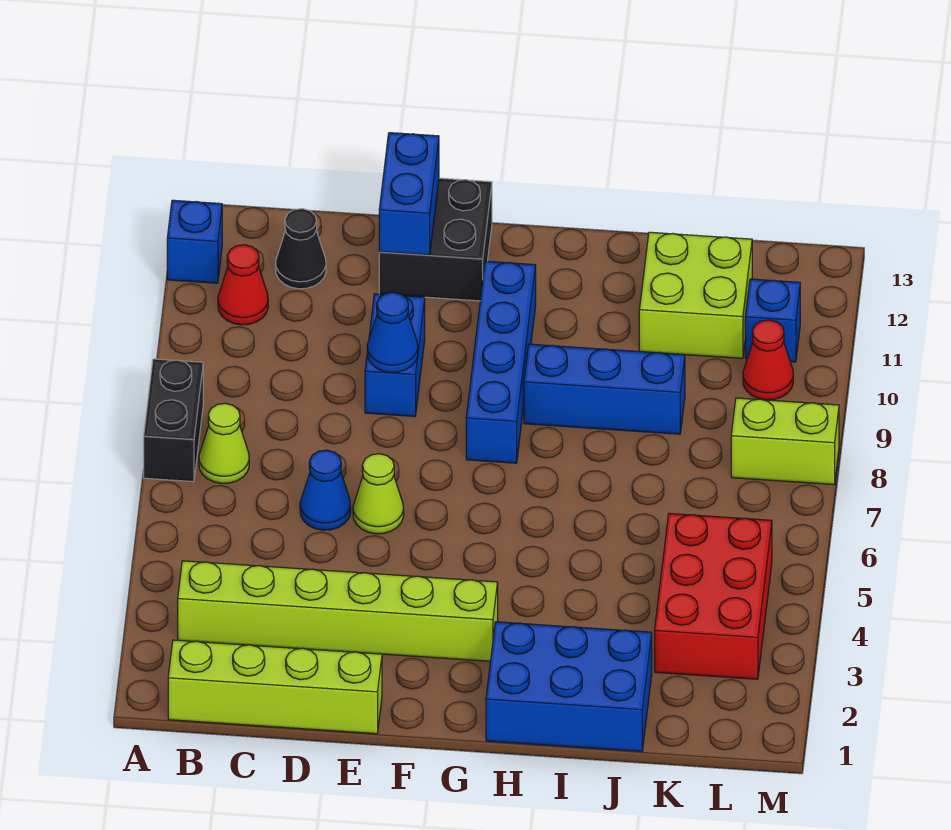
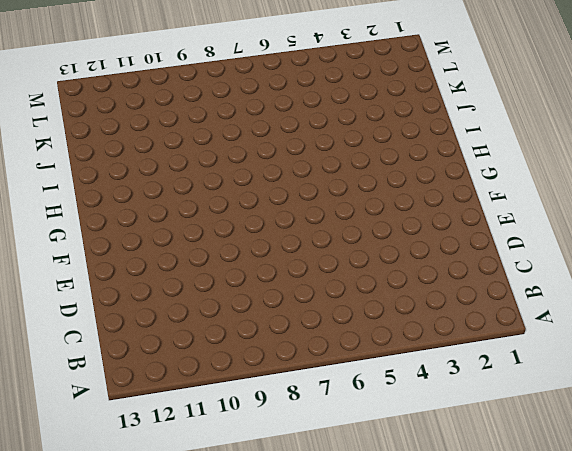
none -> black brick A7:A8 level 1
none -> blue brick A12 level 1
none -> lime brick B1:E1 level 1

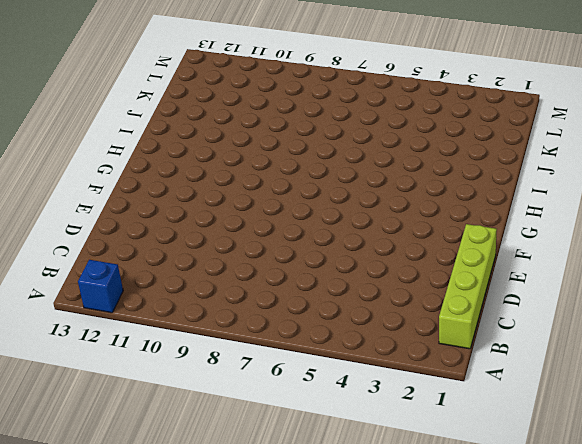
none -> black brick A7:A8 level 1
none -> lime brick B3:G3 level 1
none -> lime cone B7 level 1

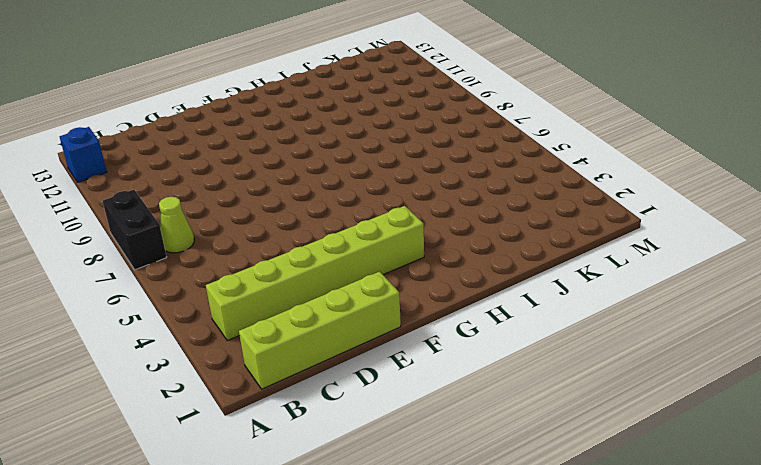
none -> red cone B11 level 1
none -> black cone C12 level 1
none -> blue cone D6 level 1

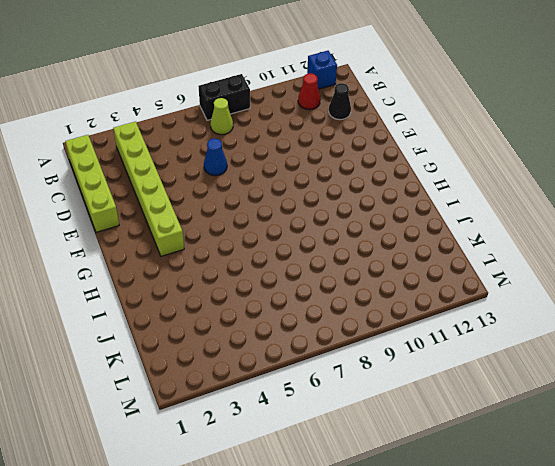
none -> lime cone E6 level 1
none -> blue brick E9:E10 level 1
none -> black brick E12:F13 level 1

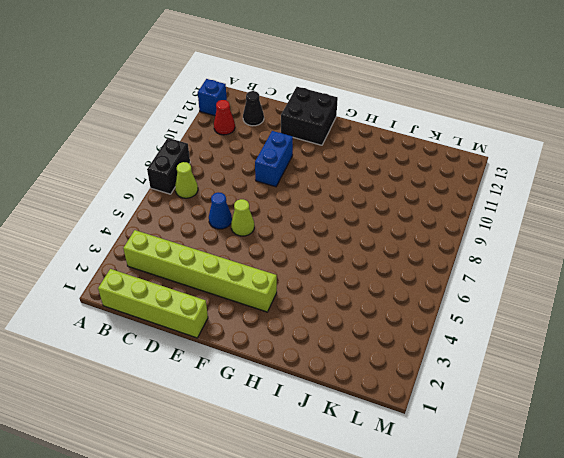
none -> blue brick G8:G11 level 1
none -> blue brick H1:J2 level 1
none -> blue brick H9:J9 level 1

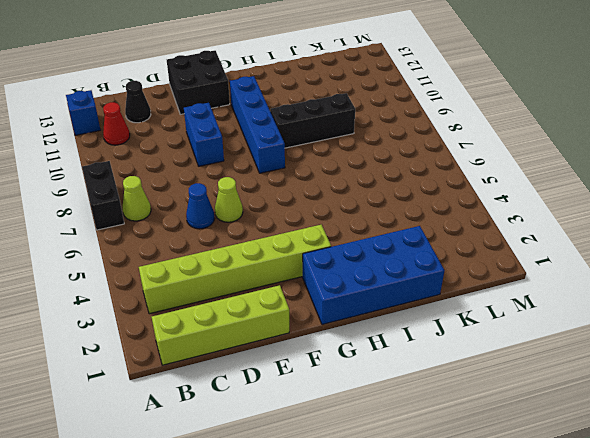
blue brick G1:J2 level 1 -> blue brick H1:J2 level 1
black brick H9:J9 level 1 -> blue brick H9:J9 level 1
none -> lime brick J11:K12 level 1
none -> red brick K3:L5 level 1
none -> lime brick L8:M8 level 1

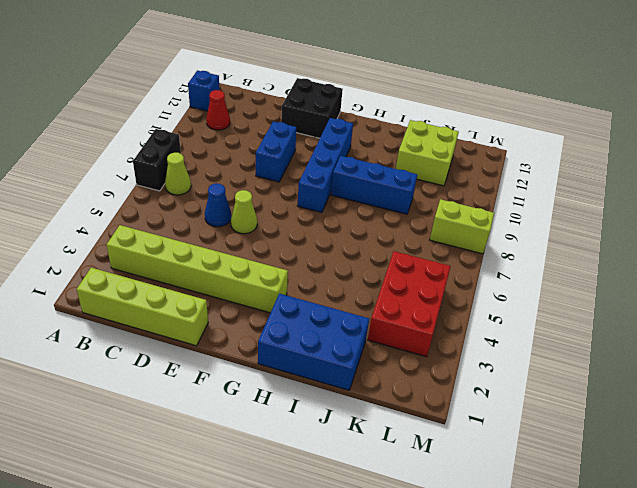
none -> black cone C12 level 1
none -> red cone L10 level 1
none -> blue brick L11 level 1

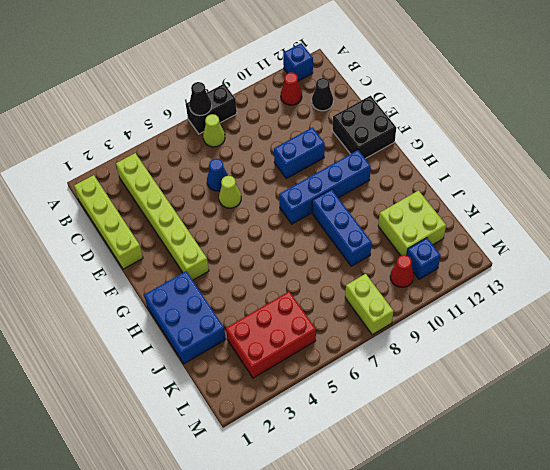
black cone A7 level 2 -> none
none -> blue cone E9 level 2
none -> blue brick E12:E13 level 2

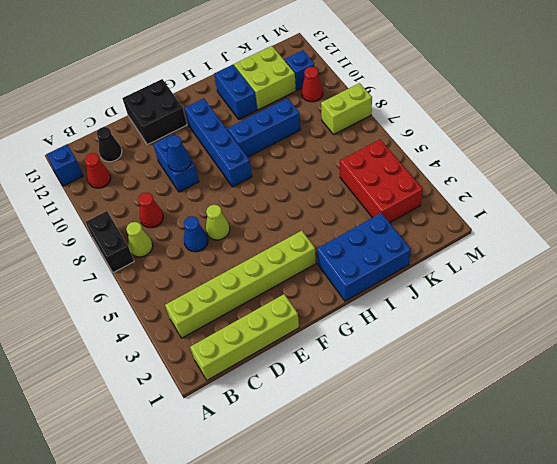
red cone C8 level 1 -> none
blue brick I11:I12 level 1 -> blue brick E12:E13 level 2

